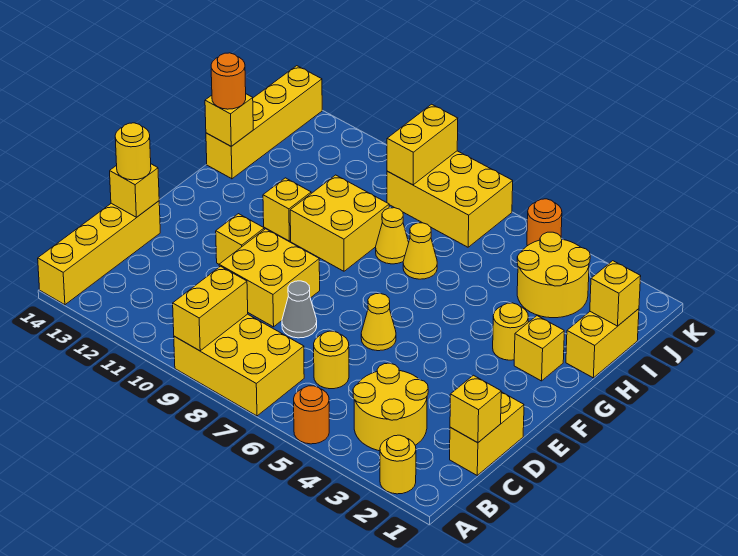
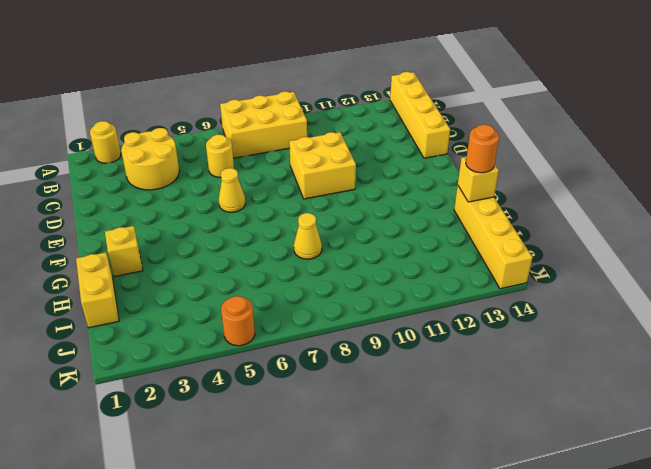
none -> orange round brick A5 level 1
none -> yellow brick C1:D1 level 1
none -> grey cone D8 level 1
none -> yellow brick E11 level 1

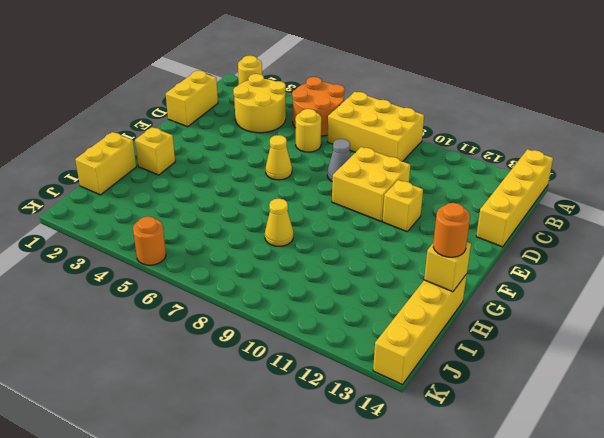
orange round brick A5:B6 level 1 -> orange round brick A5 level 1
none -> yellow round brick G3 level 1
none -> yellow brick G9:H10 level 1
none -> yellow brick G11 level 1
none -> yellow cone H7 level 1

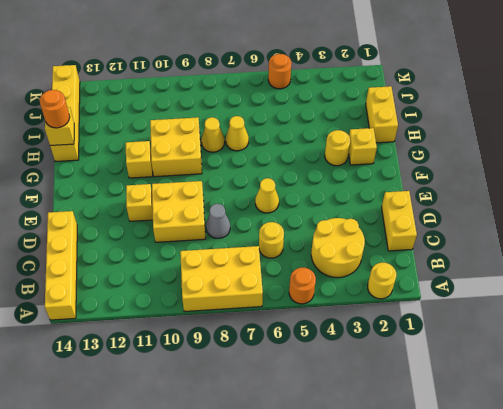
none -> yellow round brick I3:J4 level 1
none -> yellow brick J7:K9 level 1
none -> yellow brick A9:B9 level 2
none -> yellow brick C1 level 2

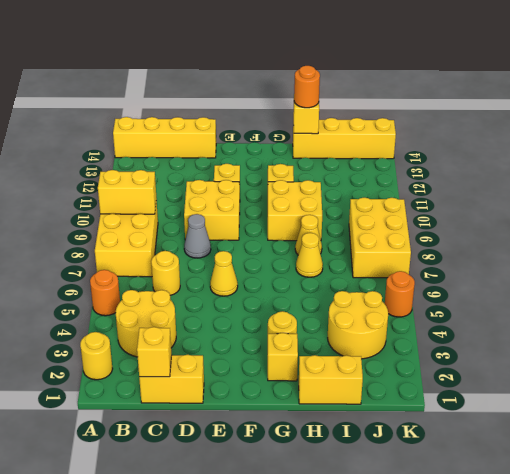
none -> yellow brick D14 level 2
none -> yellow brick I1 level 2
none -> yellow brick J9:K9 level 2
none -> yellow round brick D14 level 3

